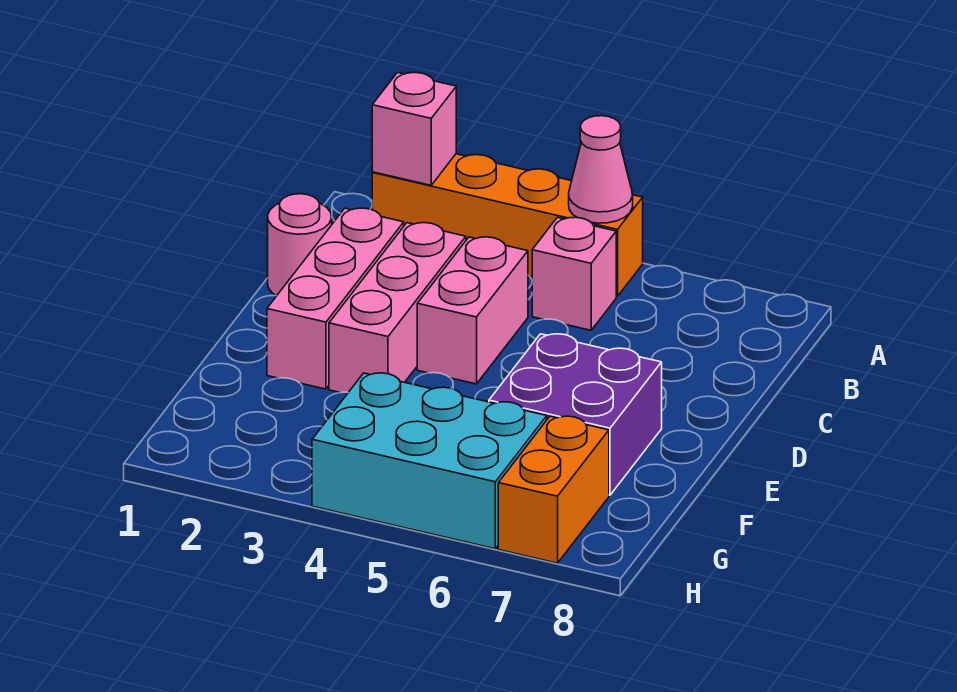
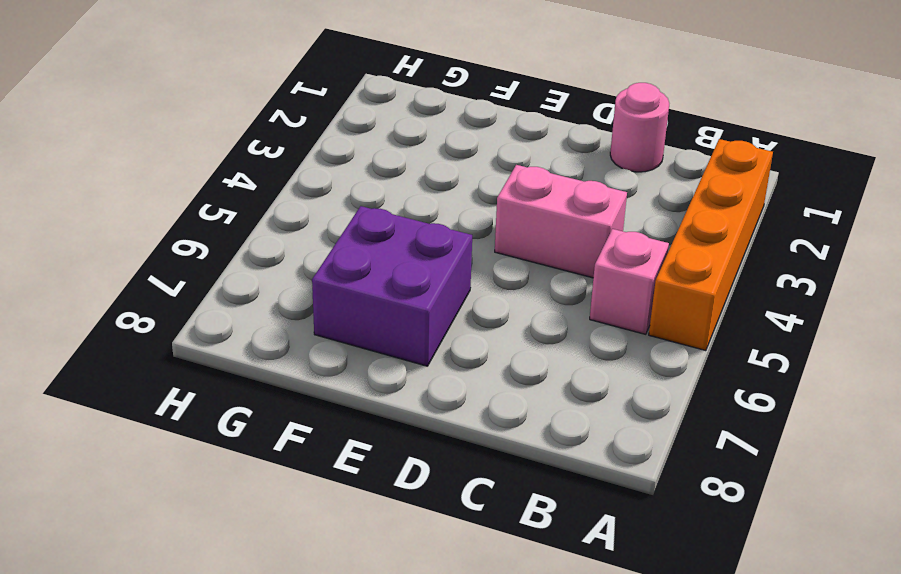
none -> pink brick C2:E2 level 1
none -> pink brick C3:E3 level 1

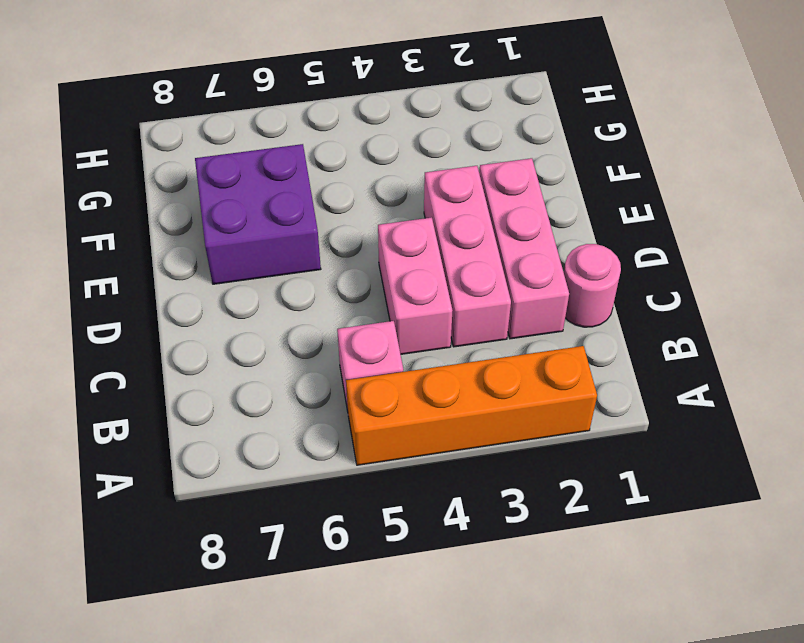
none -> cyan brick G4:H6 level 1
none -> orange brick G7:H7 level 1

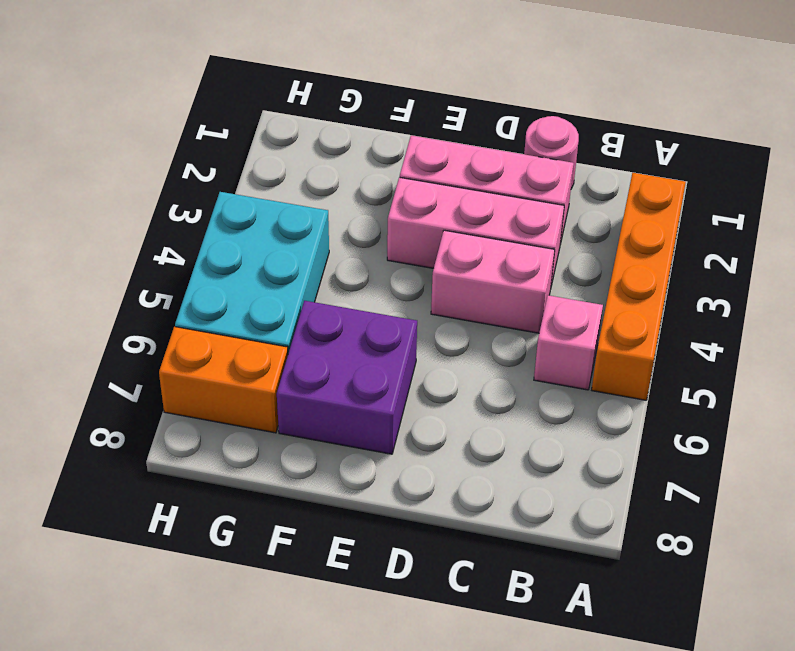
none -> pink brick A2 level 2
none -> pink cone A5 level 2

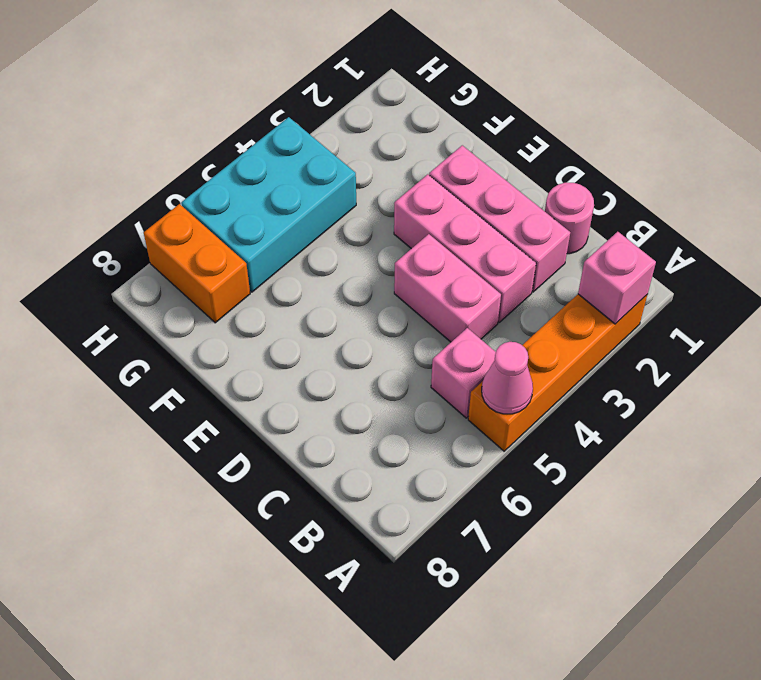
none -> purple brick E6:F7 level 1

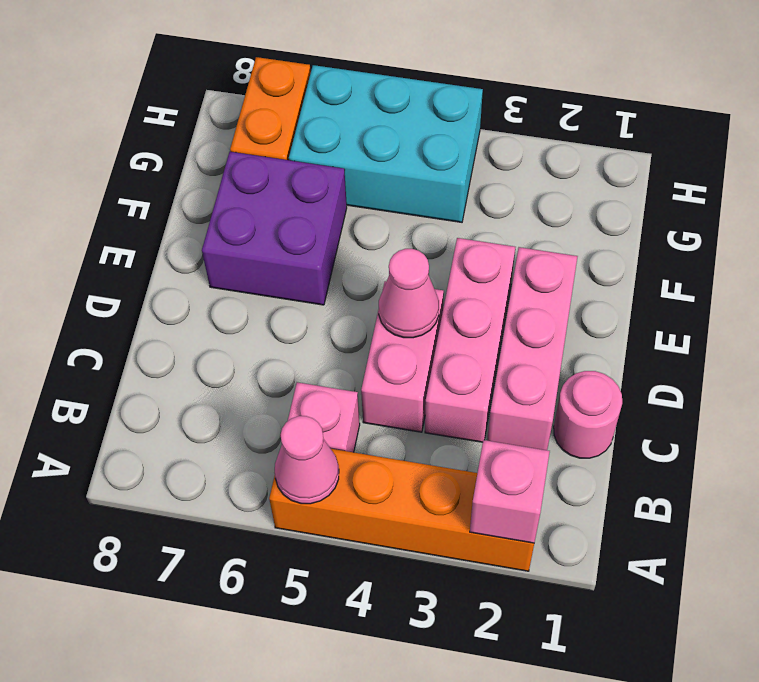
pink cone D4 level 2 -> none

